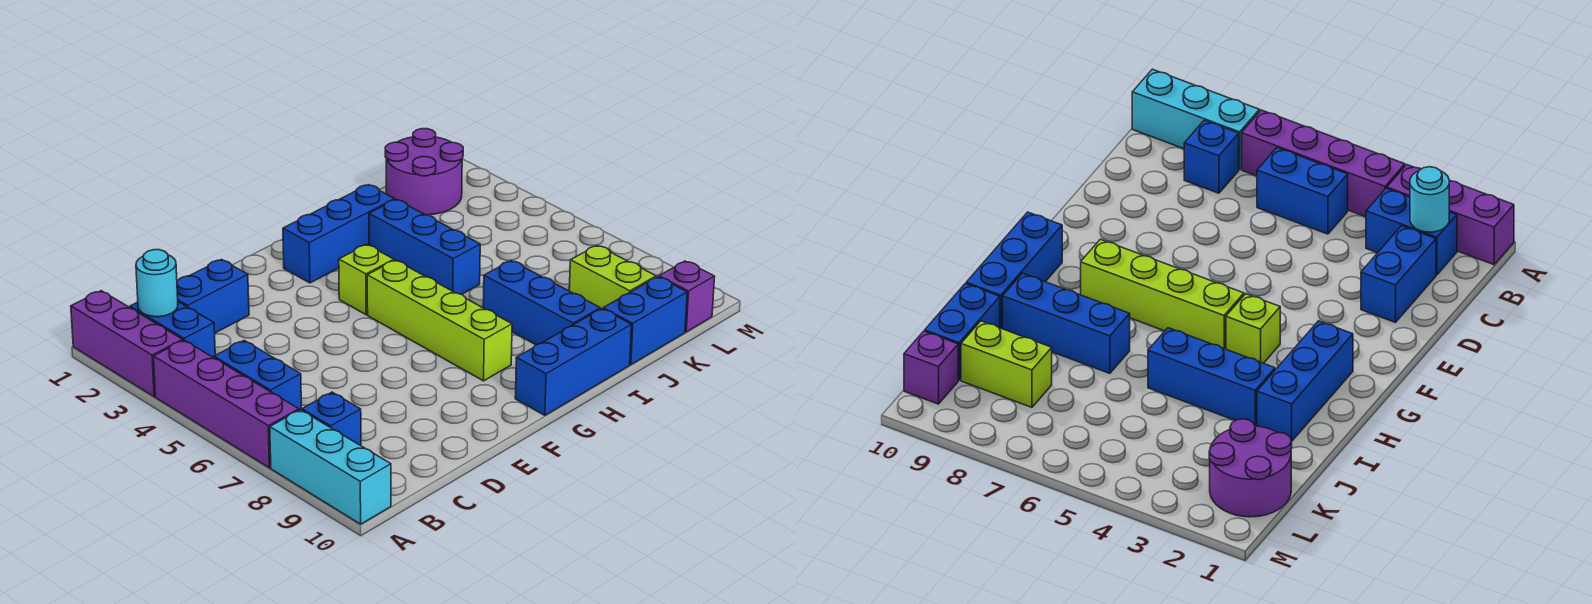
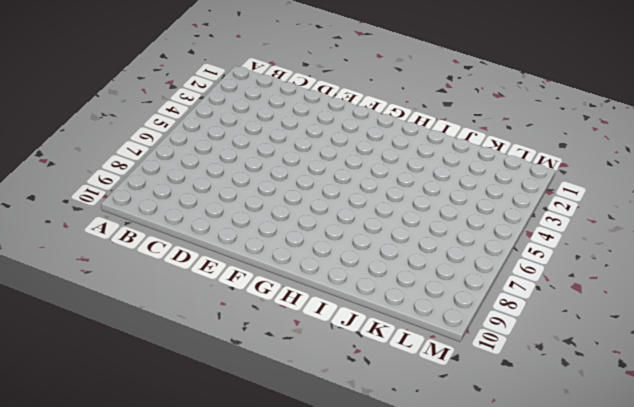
none -> purple brick A1:A3 level 1
none -> purple brick A4:A7 level 1
none -> cyan brick A8:A10 level 1

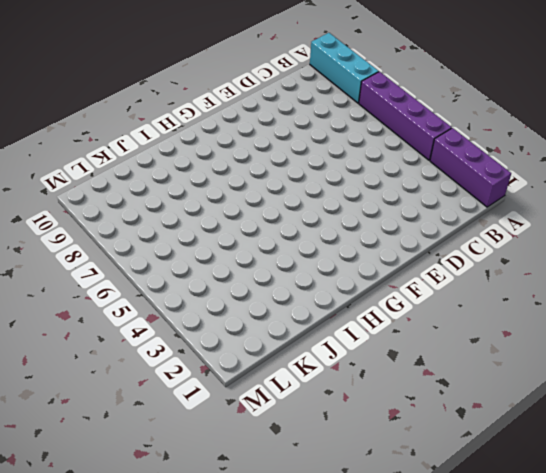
none -> blue brick B2:B3 level 1
none -> blue brick B5:B6 level 1
none -> blue brick B8 level 1

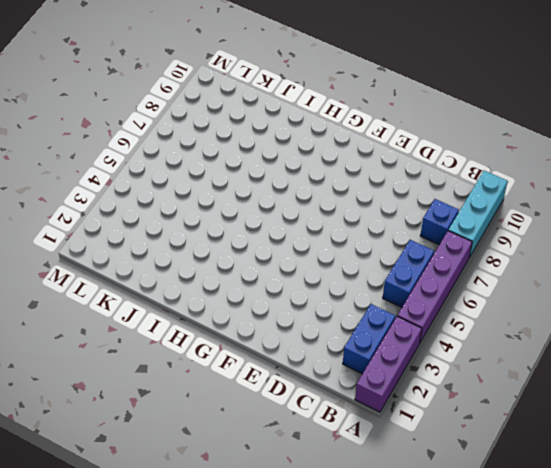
none -> blue brick C2:D2 level 1
none -> blue brick G2:I2 level 1
none -> lime brick G4 level 1

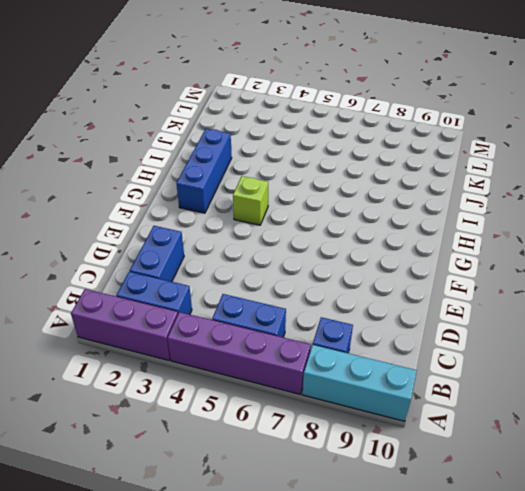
none -> lime brick G5:G8 level 1
none -> blue brick G10:I10 level 1
none -> blue brick I3:I5 level 1

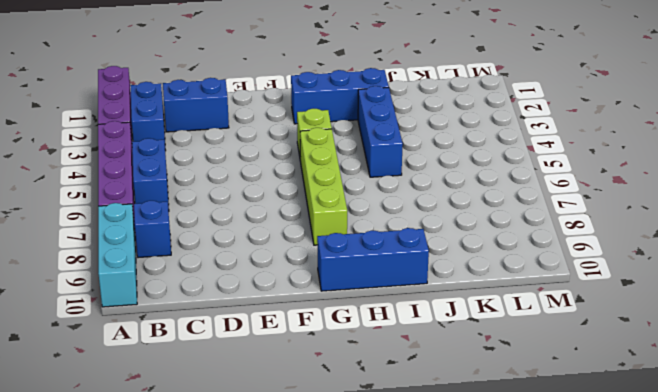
none -> blue brick I7:I9 level 1
none -> blue brick J10:K10 level 1
none -> purple round brick K1:L2 level 1

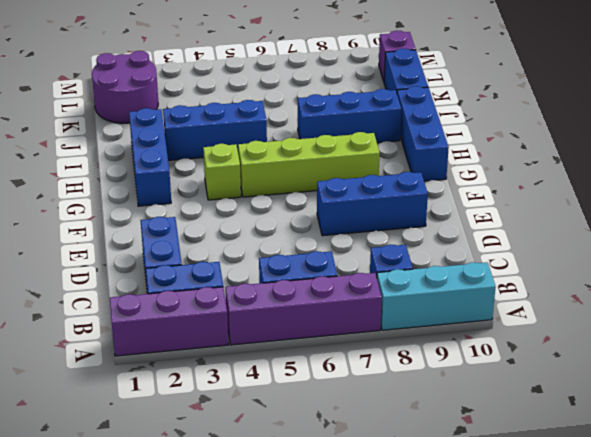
blue brick E7:E9 level 1 -> none
none -> lime brick K8:K9 level 1
none -> cyan round brick B2 level 2

